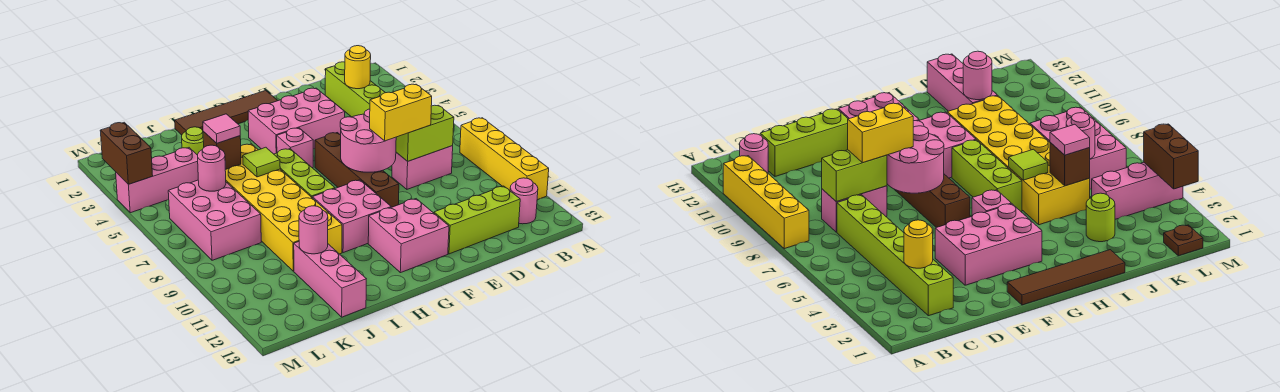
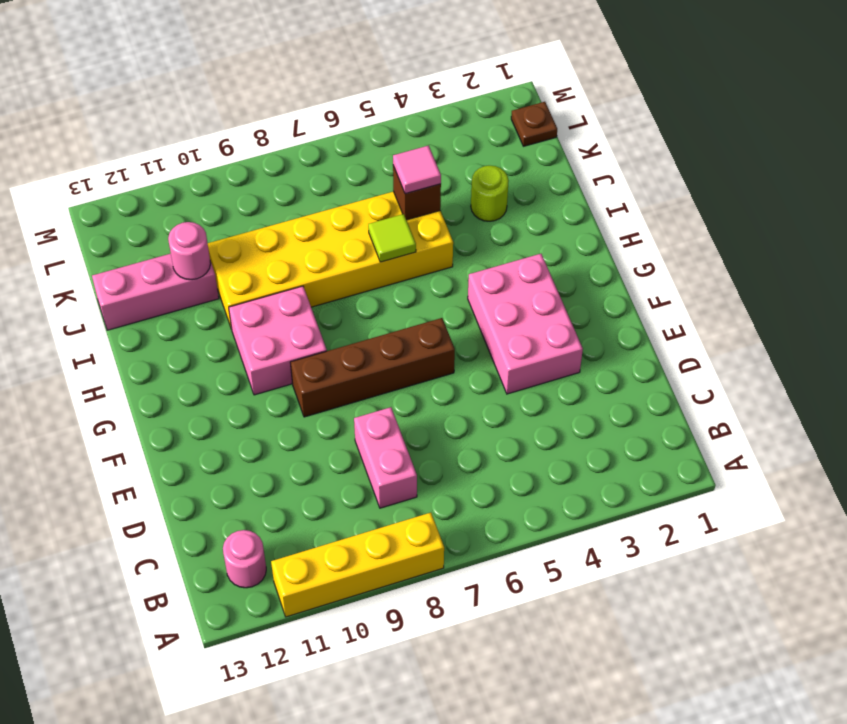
none -> lime brick C2:C7 level 1
none -> lime brick C12:E12 level 1
none -> brown tile F1:I1 level 1

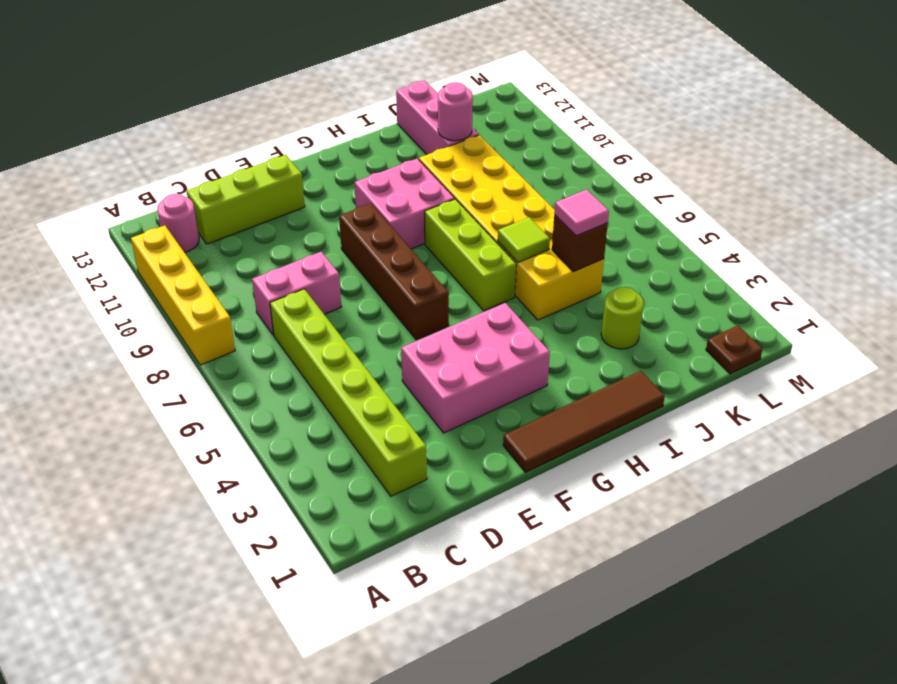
none -> pink brick F11:G12 level 1
none -> pink brick G5 level 1
none -> pink brick K4:M4 level 1

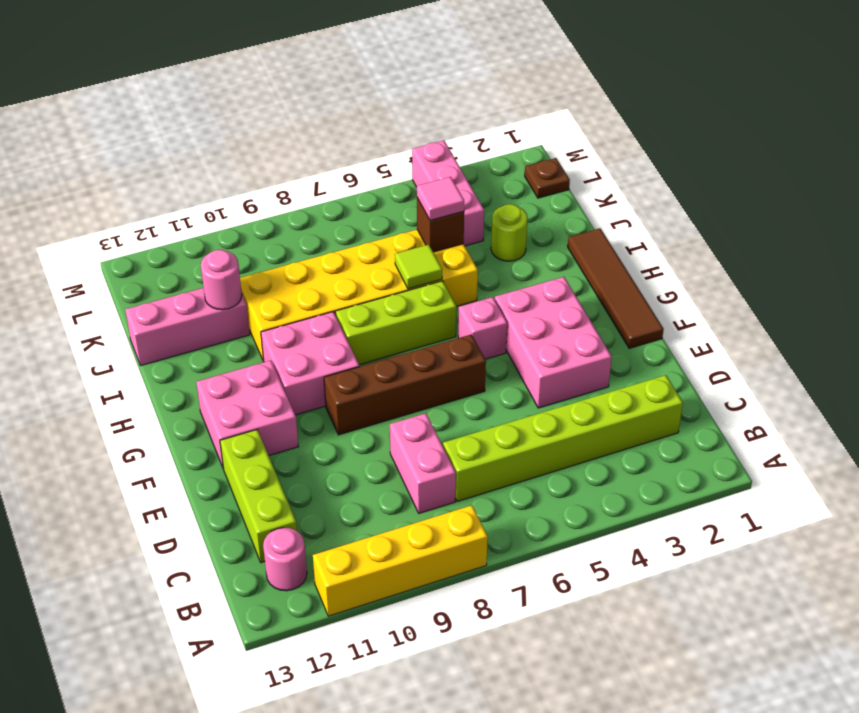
none -> pink brick K6:L8 level 1
none -> yellow round brick C3 level 2
none -> lime brick C8:D8 level 2

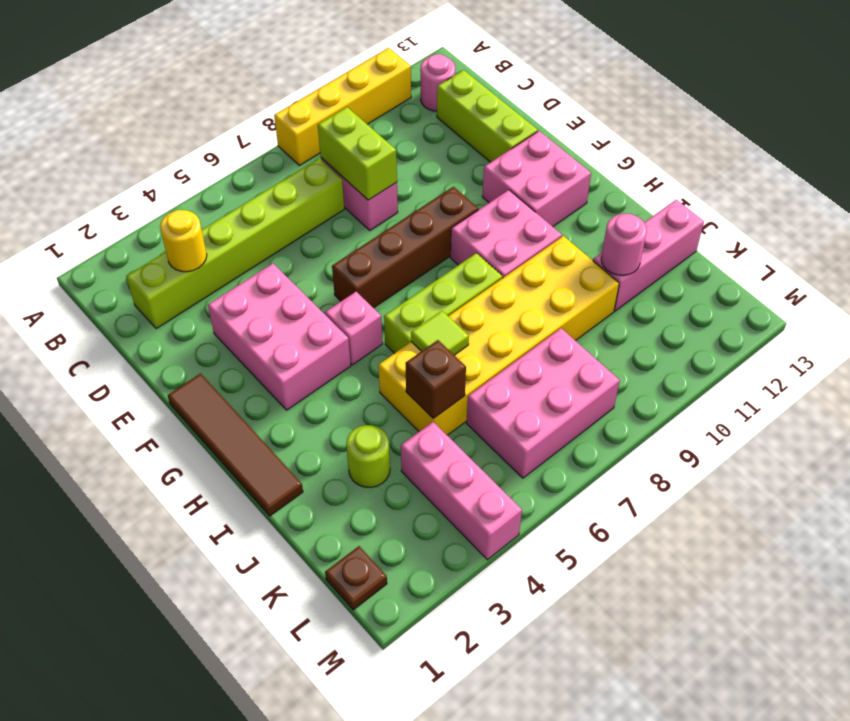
none -> pink round brick E7:F8 level 2
none -> pink round brick K6 level 2
none -> brown brick M3:M4 level 2

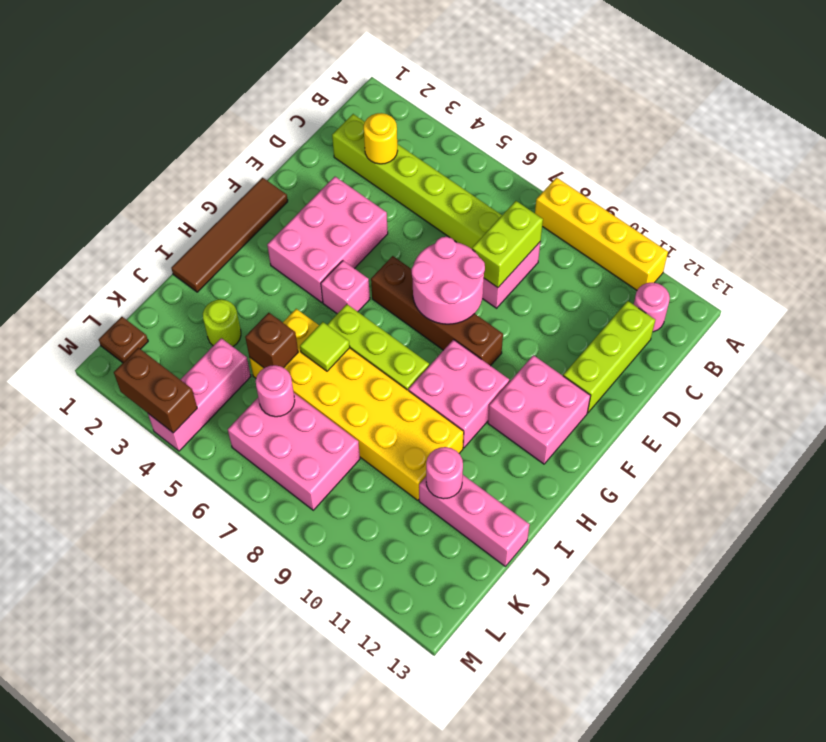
none -> yellow brick D8:E8 level 3
none -> pink tile J5 level 3

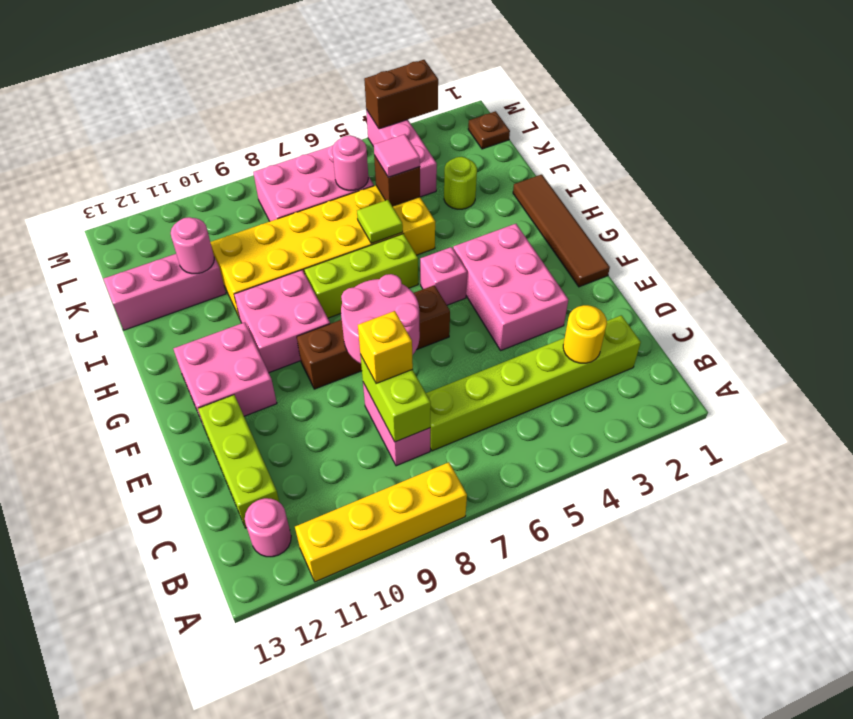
yellow brick D8 level 3 -> yellow brick D8:E8 level 3

